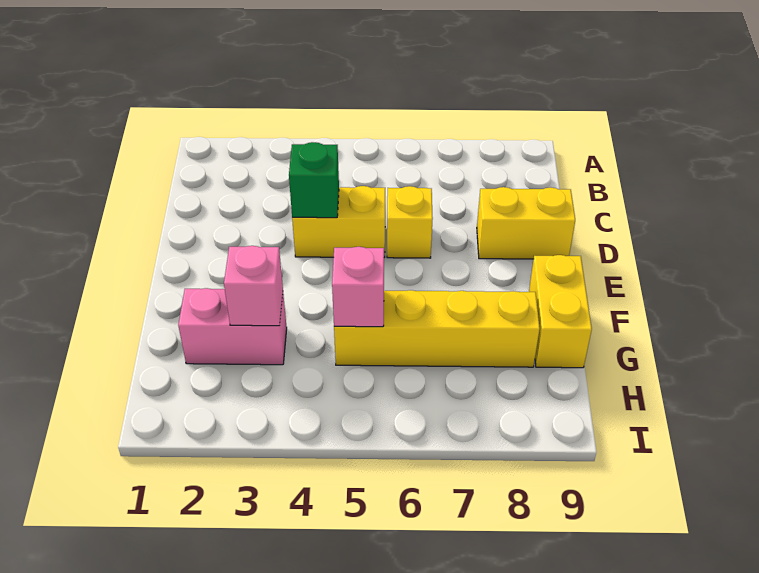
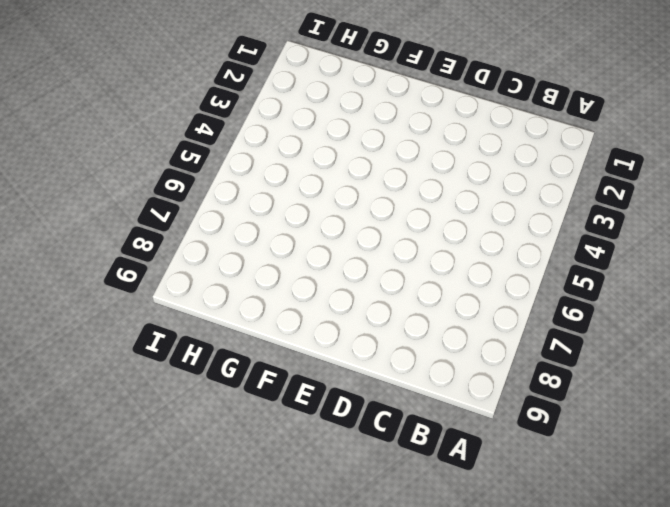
none -> yellow brick D4:D5 level 1
none -> yellow brick D6 level 1

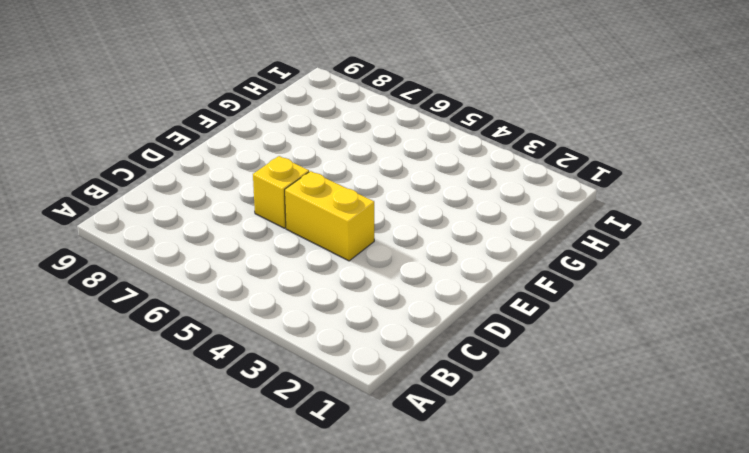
none -> yellow brick D8:D9 level 1
none -> yellow brick F9:G9 level 1

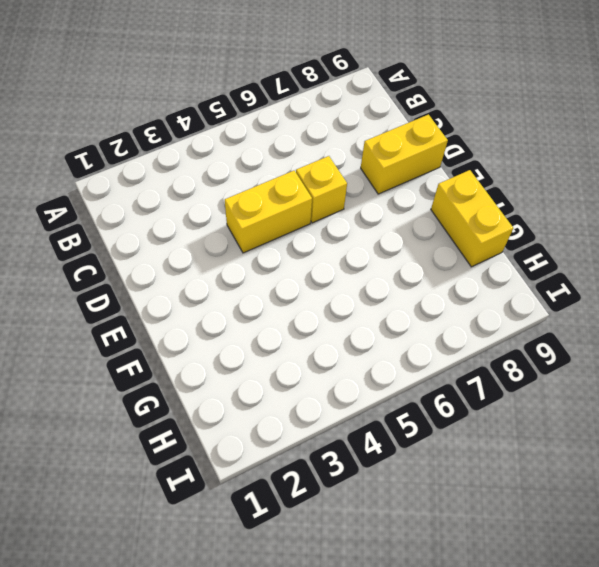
none -> pink brick G2:G3 level 1
none -> yellow brick G5:G8 level 1

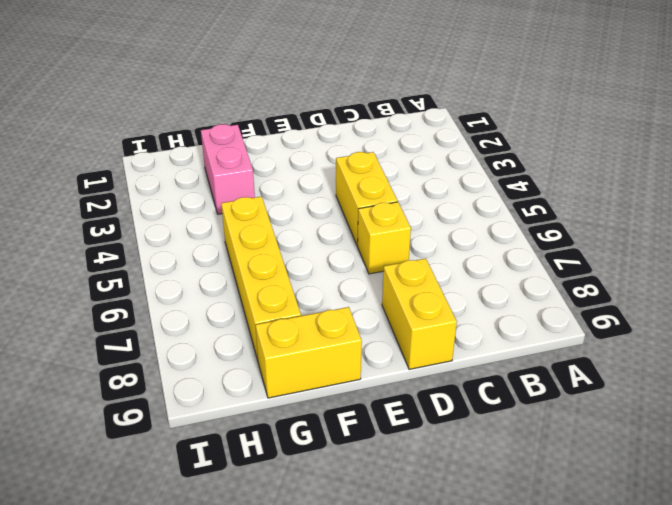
none -> green brick D4 level 2
none -> pink brick G3 level 2

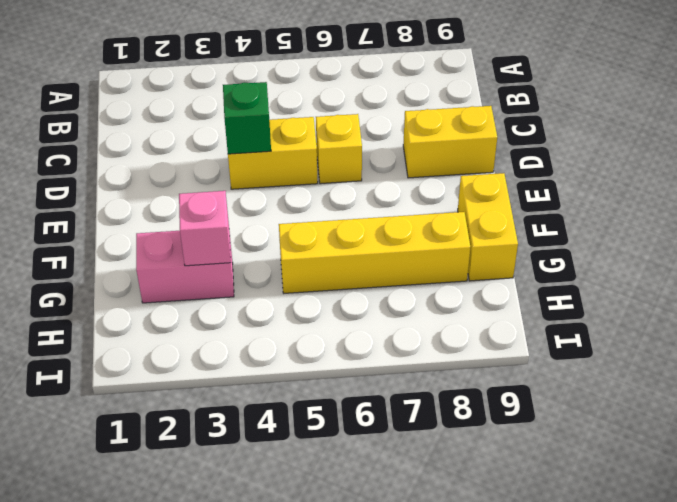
none -> pink brick G5 level 2

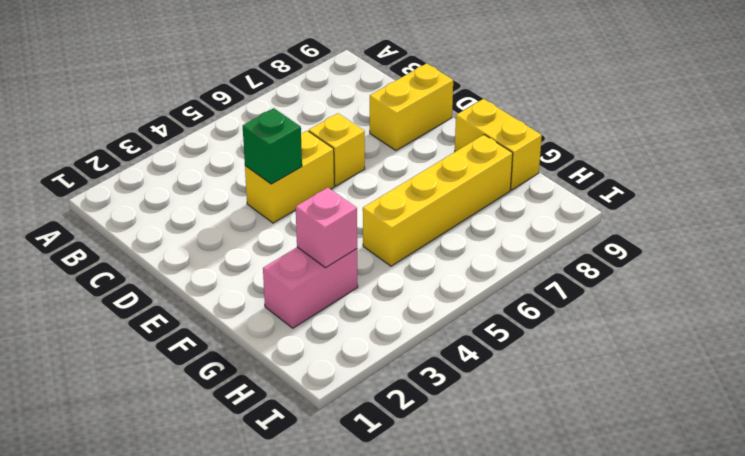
none -> pink brick G5 level 2

